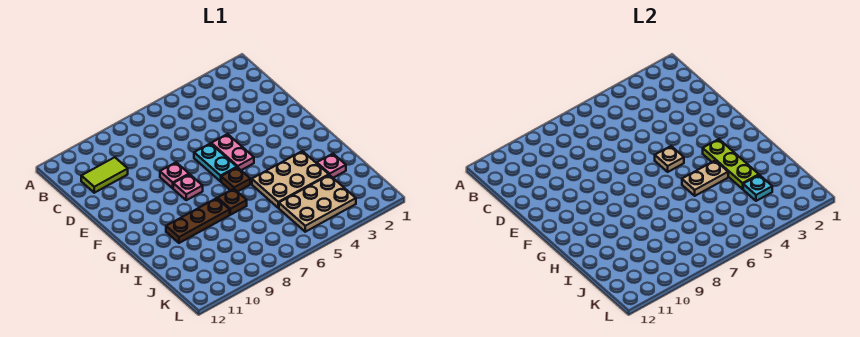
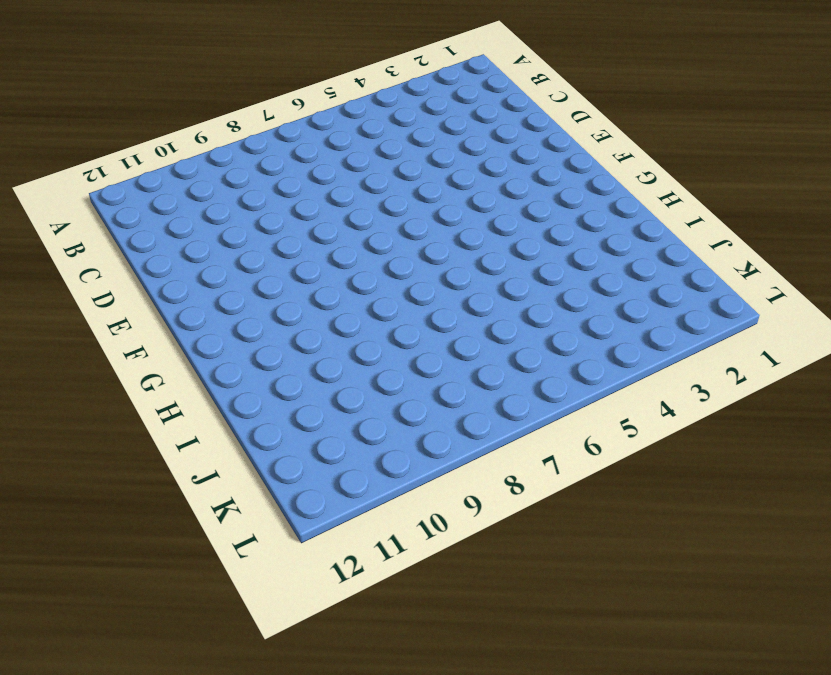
none -> lime tile C10:C11 level 1
none -> pink plate E5:F5 level 1
none -> cyan plate E6:F6 level 1

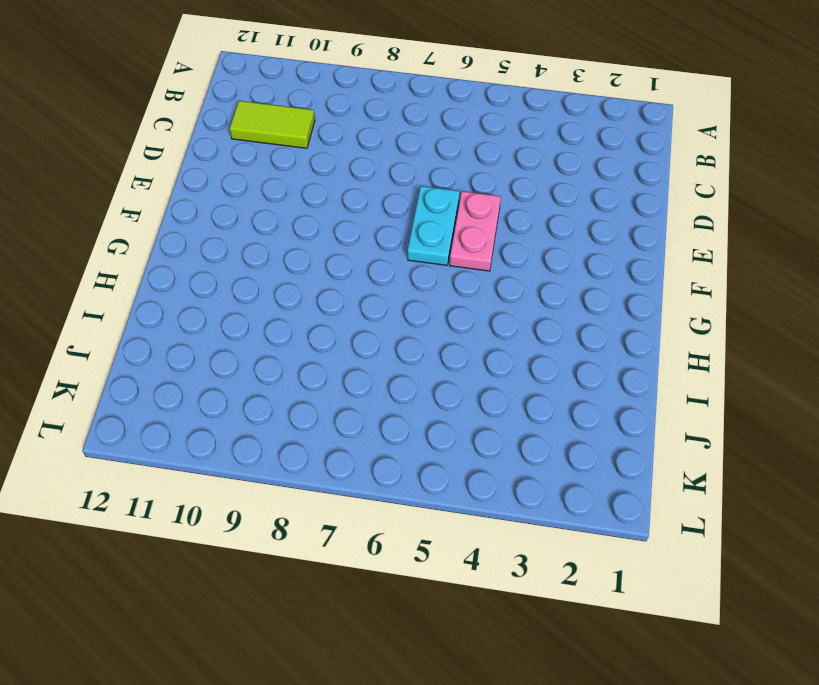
none -> pink plate E8 level 1
none -> pink plate F8 level 1
none -> brown plate G6 level 1

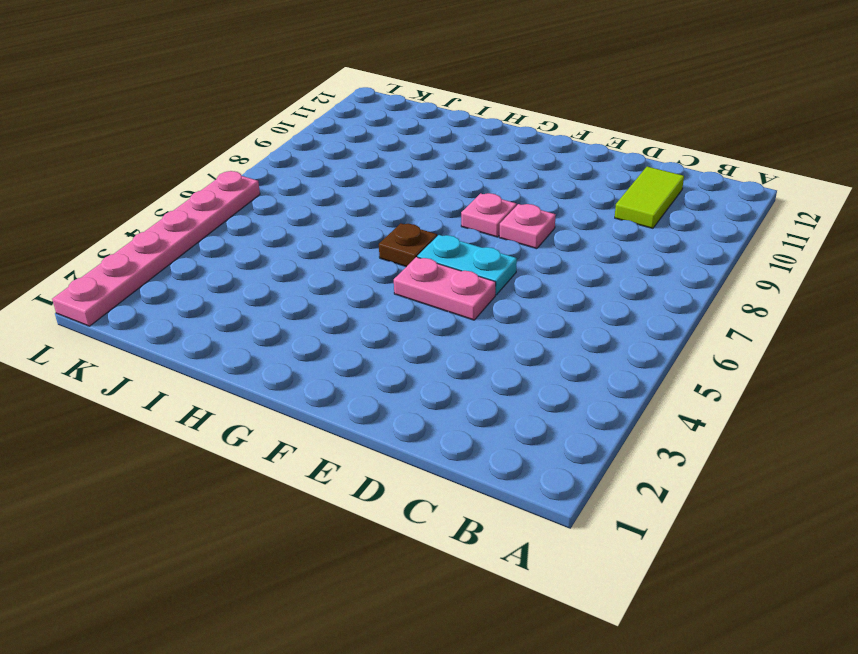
pink plate L1:L6 level 1 -> none
none -> tan plate H3:I5 level 1
none -> brown plate H7 level 1
none -> brown plate H8:H10 level 1

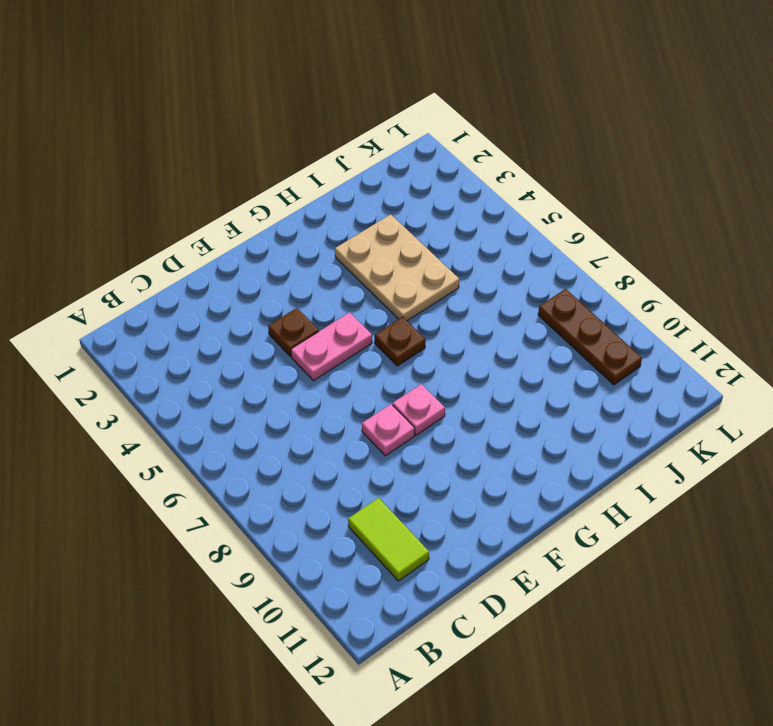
brown plate E4 level 1 -> brown plate H7 level 1
brown plate K8:K10 level 1 -> brown plate H8:H10 level 1
none -> cyan plate E6:F6 level 1
none -> pink plate I2 level 1
none -> tan plate J3:K5 level 1

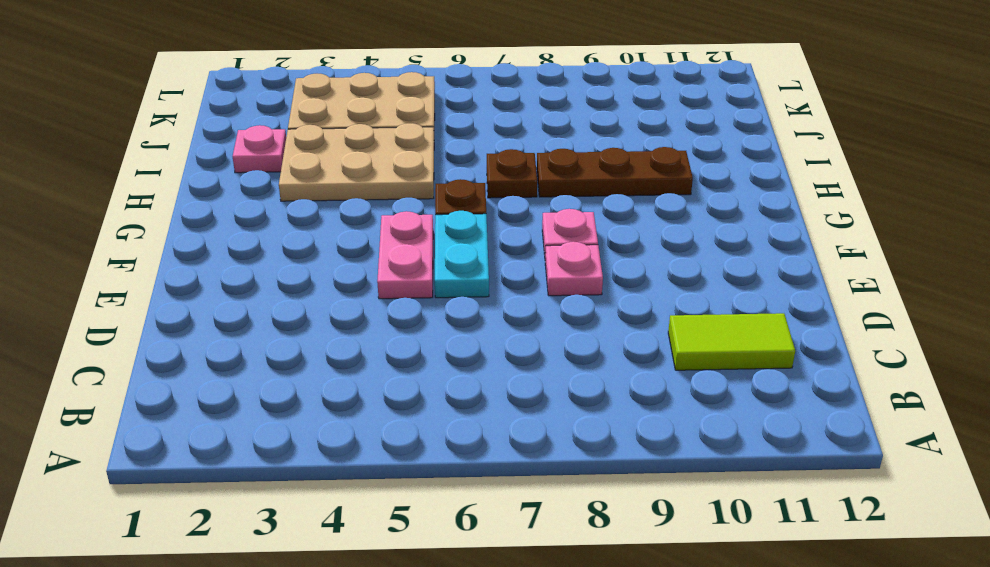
none -> tan plate F5 level 2
none -> lime plate G3:I3 level 2
none -> tan plate H4:H5 level 2

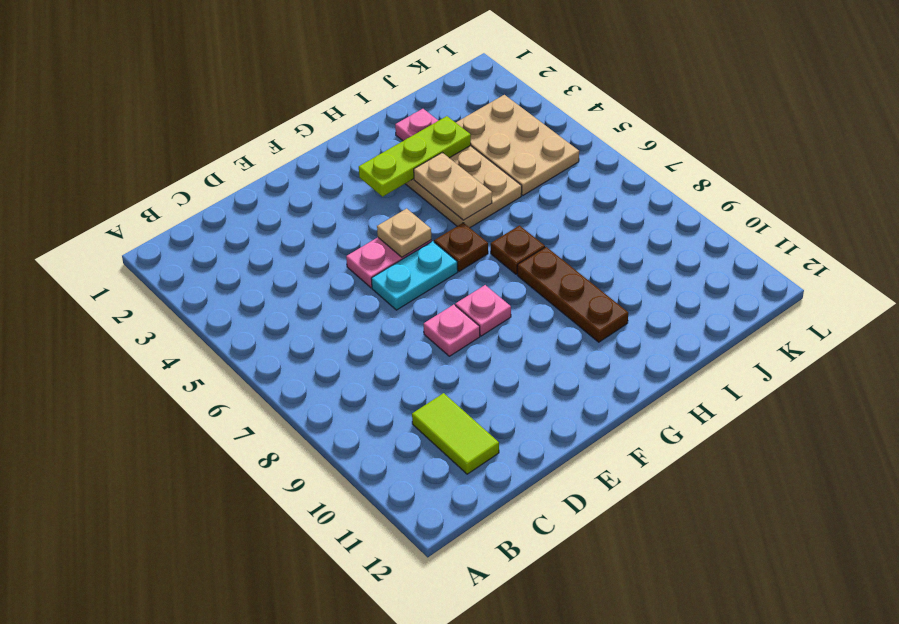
none -> cyan plate J3 level 2

